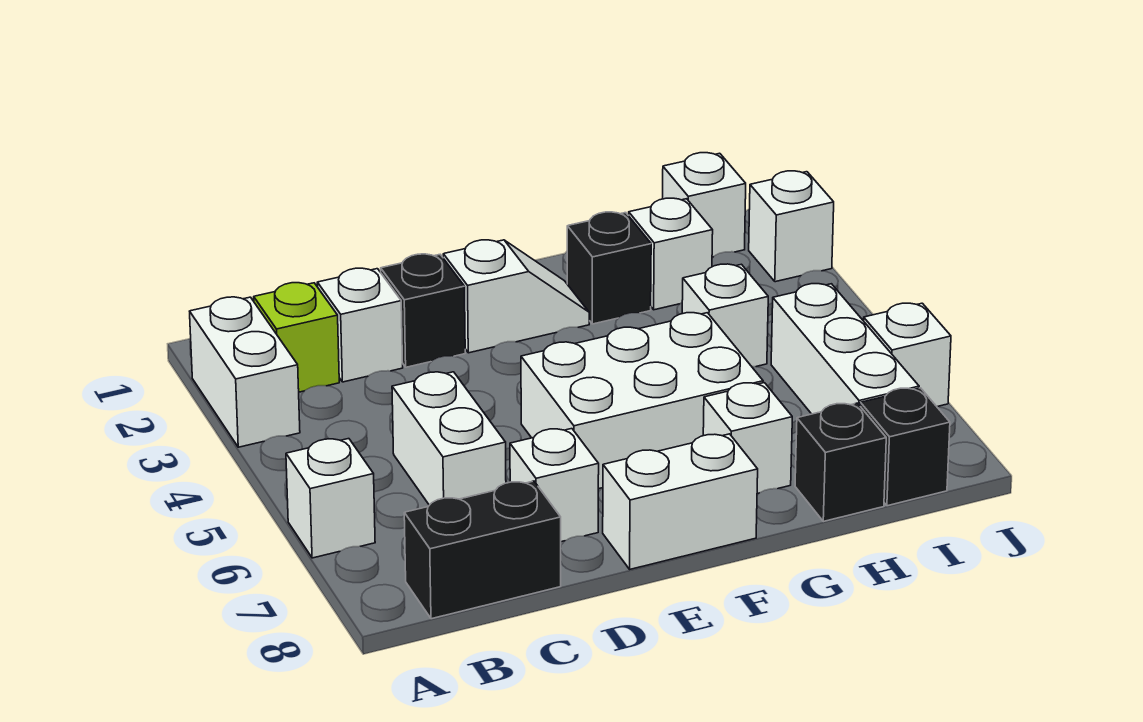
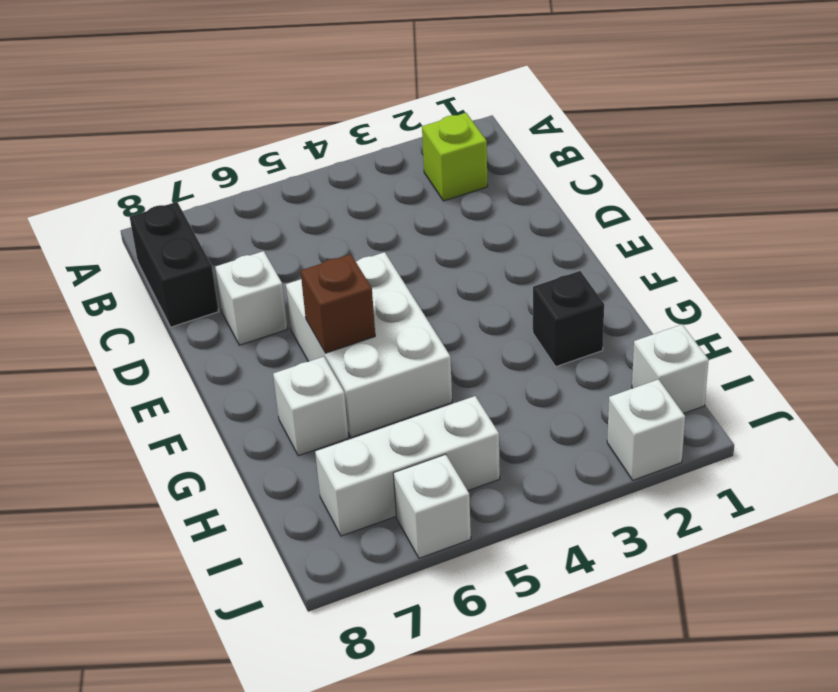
brown brick F6 level 2 -> none
none -> white brick A2:A3 level 1
none -> white brick A6 level 1
none -> white brick C2 level 1

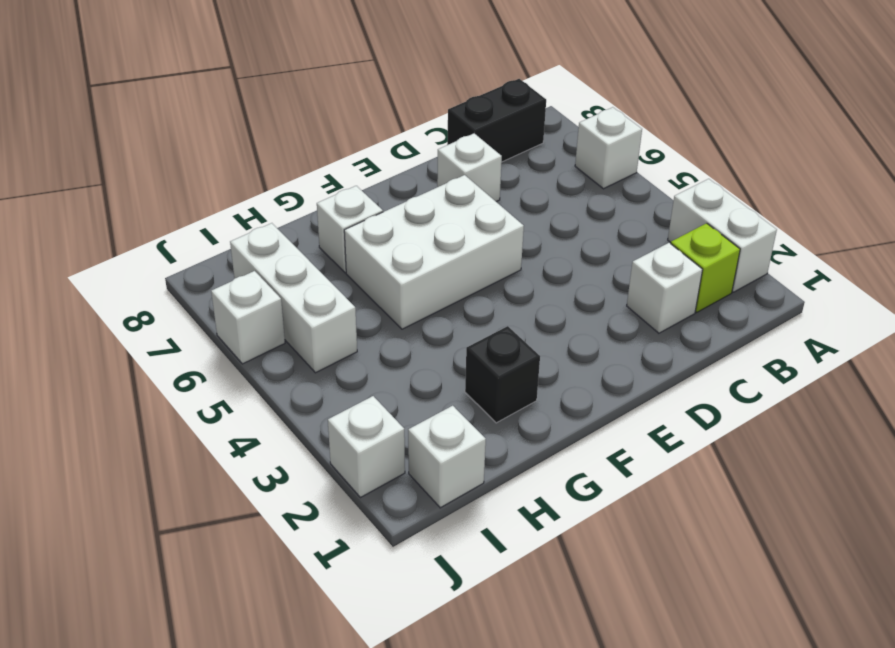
none -> white brick C5:C6 level 1
none -> black brick D2 level 1
none -> white slope E2:F2 level 1 top E

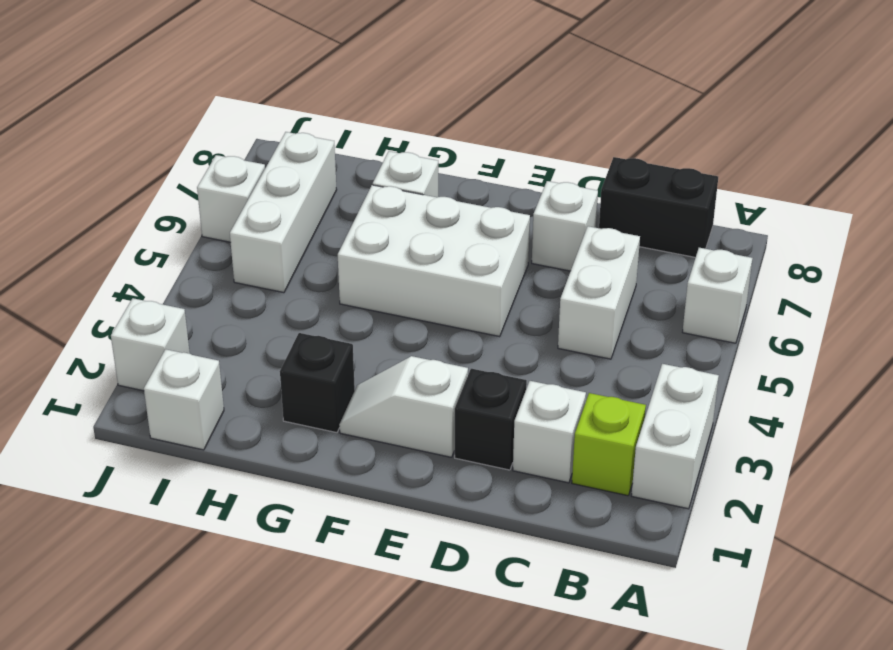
none -> white brick E8:F8 level 1
none -> white brick H2 level 1
none -> white brick H4 level 1

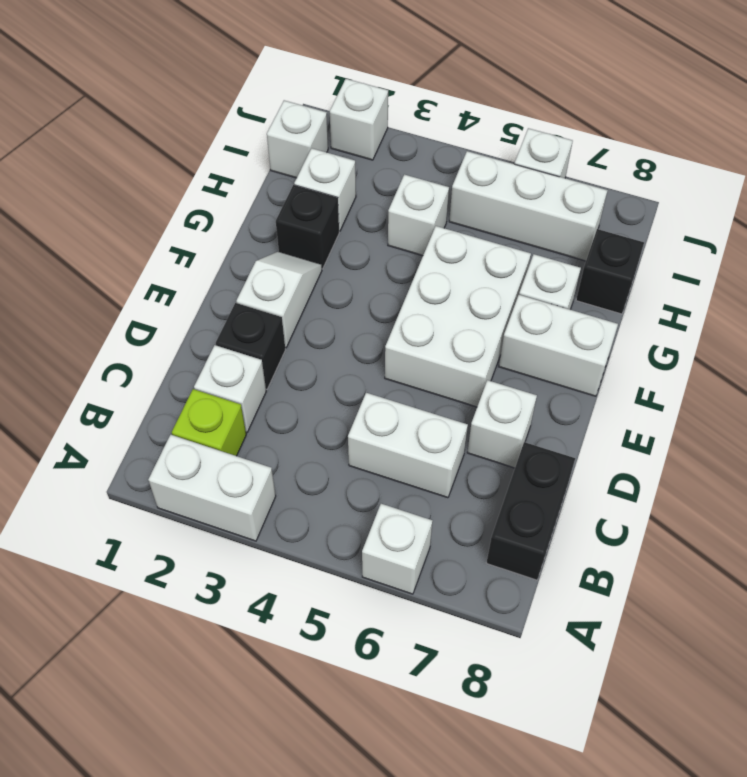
white brick F7:F8 level 1 -> white brick E8:F8 level 1
none -> black brick I8 level 1

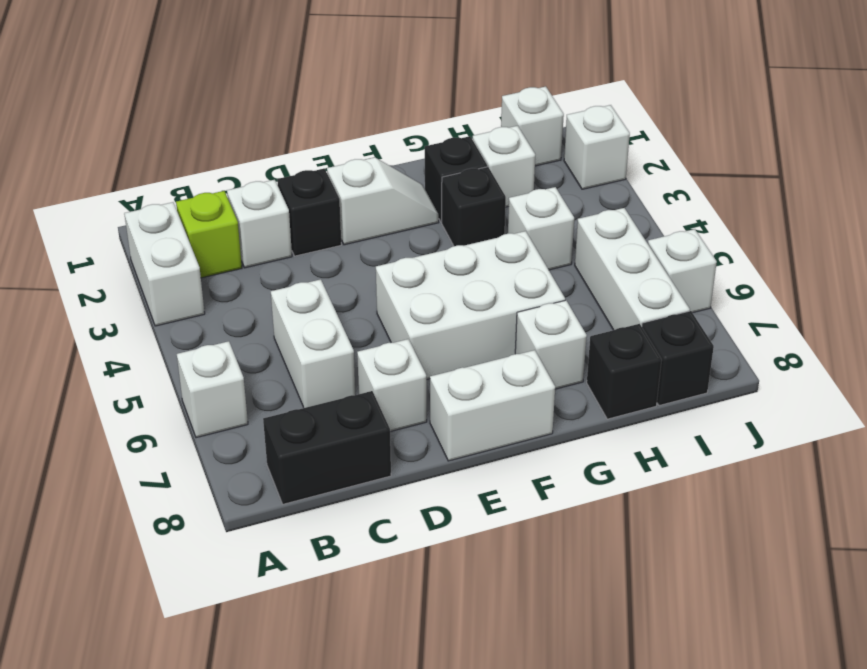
black brick G3 level 1 -> none

